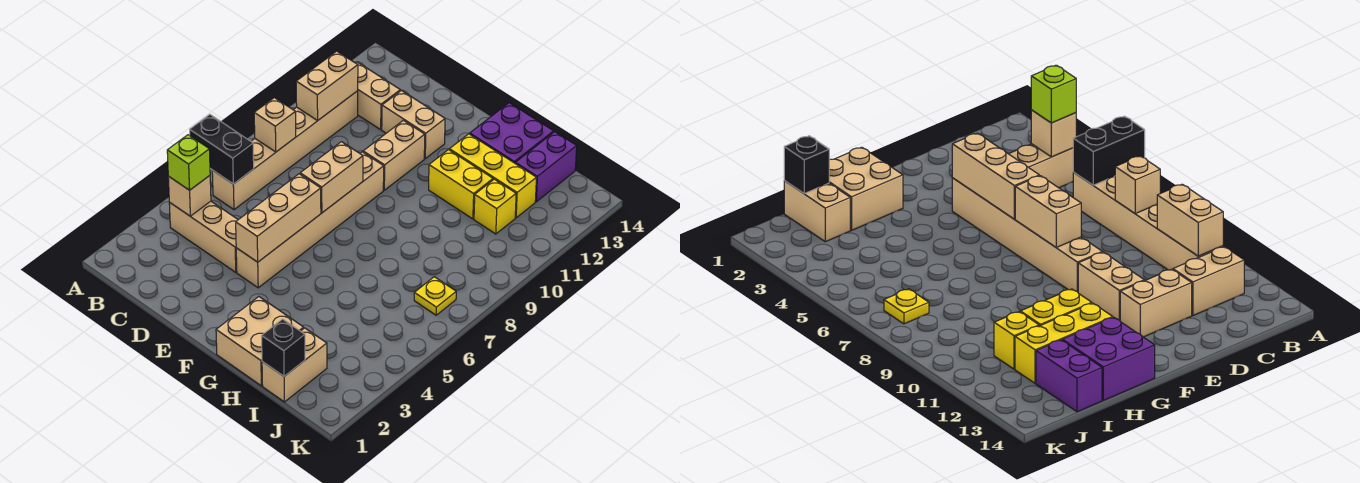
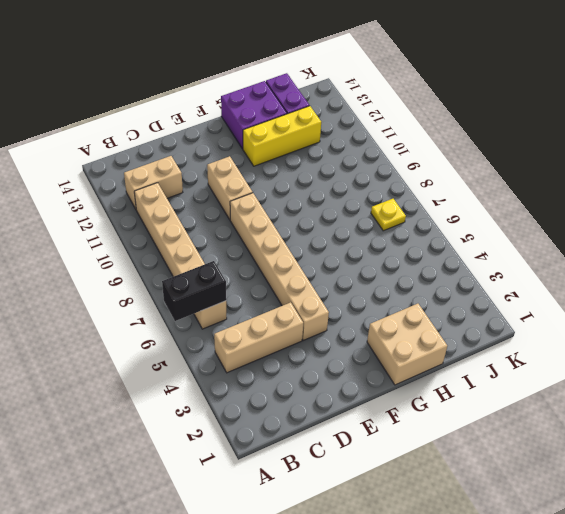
none -> tan brick D12:E12 level 1
none -> yellow brick G11:H11 level 1
none -> tan brick I1:I2 level 1

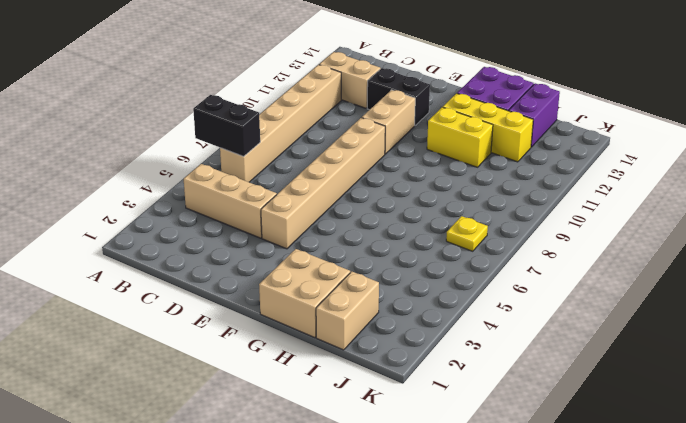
black brick D12:E12 level 1 -> tan brick D12:E12 level 1
none -> yellow brick I11 level 1
none -> tan brick B4 level 2
none -> tan brick B8 level 2

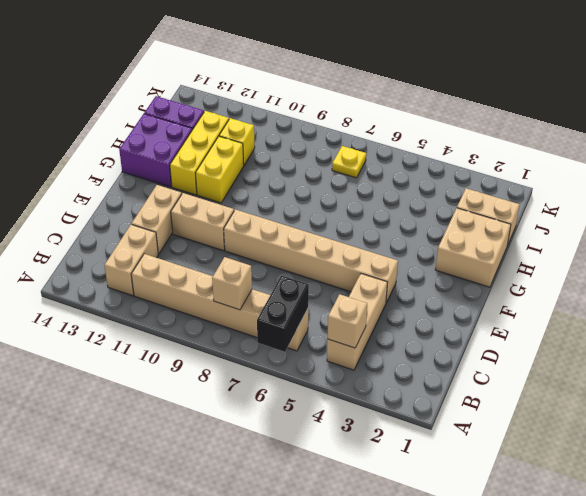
none -> tan brick B10:B11 level 2
none -> tan brick E4:E6 level 2
none -> tan brick E7:E8 level 2

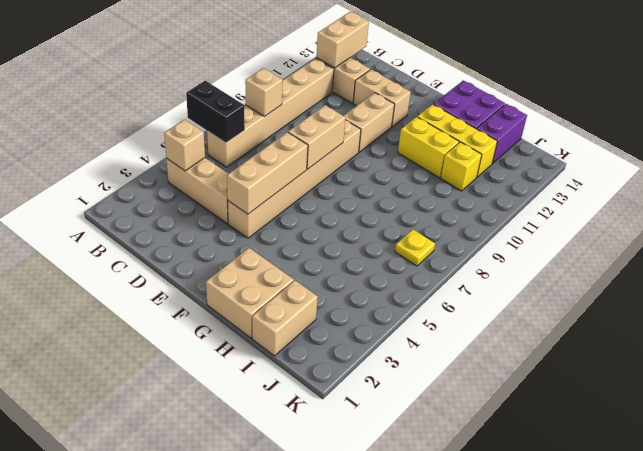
tan brick B12:B13 level 2 -> tan brick B10:B11 level 2
none -> black brick I1 level 2
none -> lime brick B4 level 3

